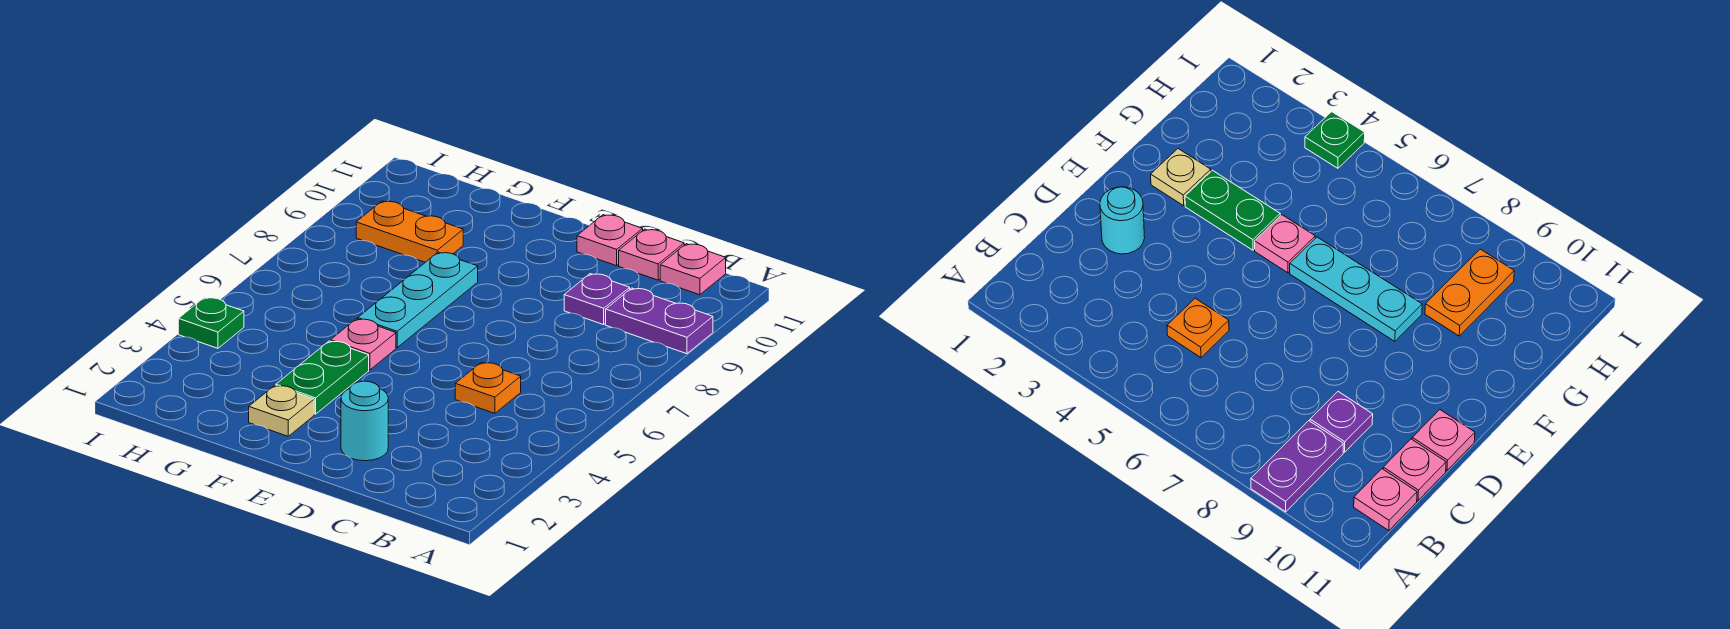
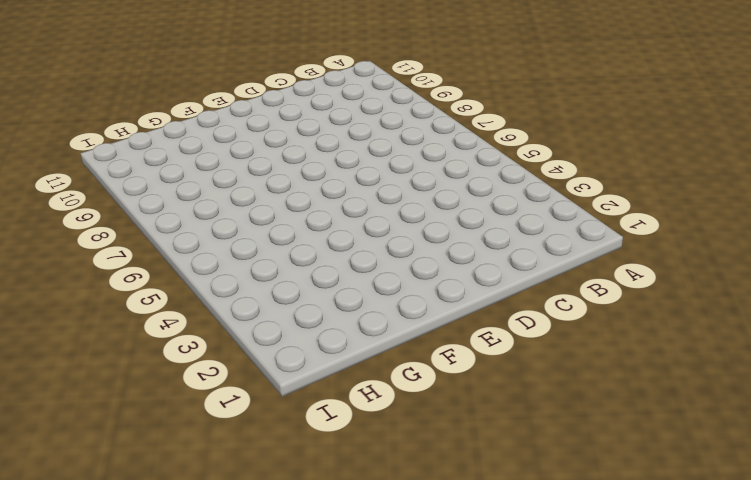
none -> purple plate A9:B9 level 1
none -> pink plate B11 level 1
none -> orange plate C5 level 1

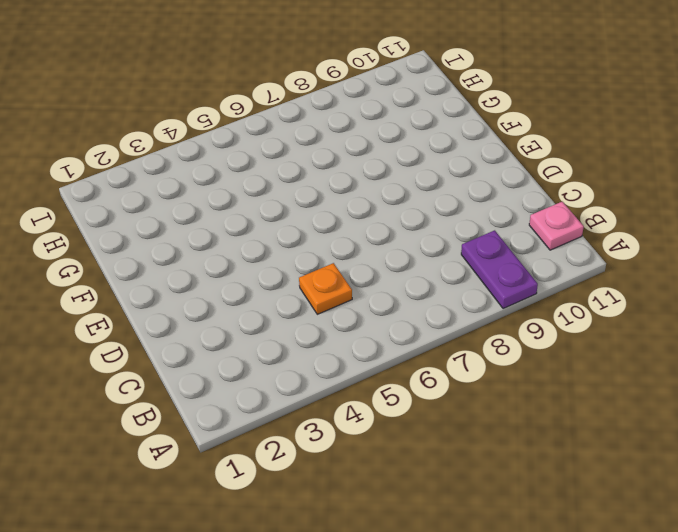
none -> purple plate C9 level 1
none -> pink plate C11 level 1
none -> cyan round brick D2 level 1

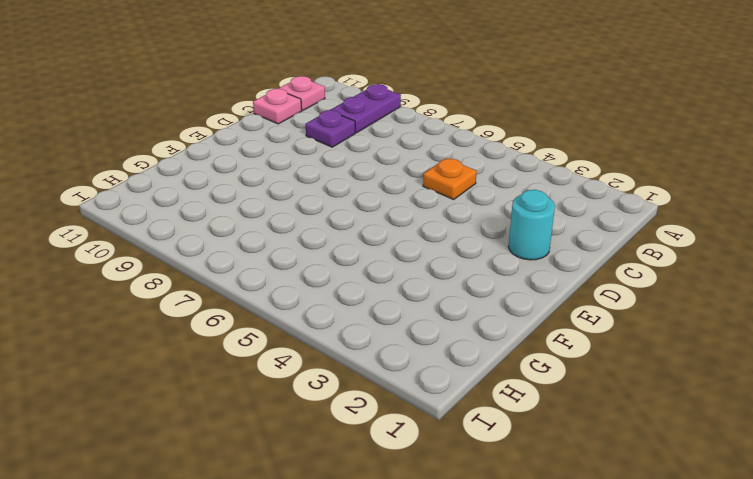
none -> pink plate D11 level 1
none -> tan plate F2 level 1
none -> green plate F3:F4 level 1

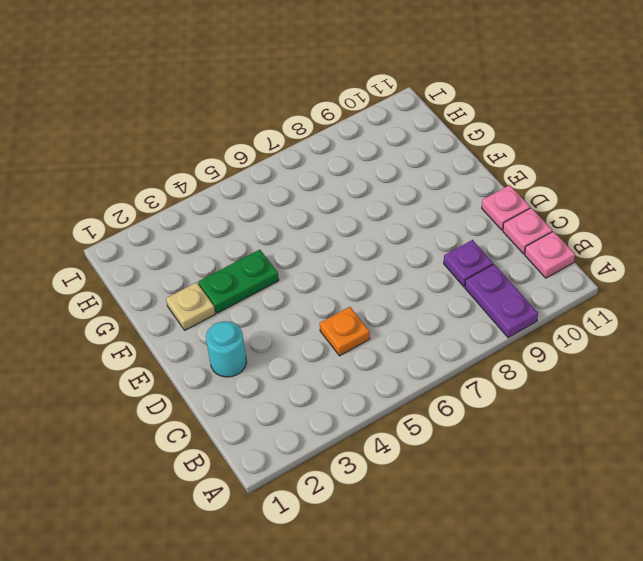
none -> pink plate F5 level 1
none -> cyan plate F6:F8 level 1
none -> orange plate G9:H9 level 1

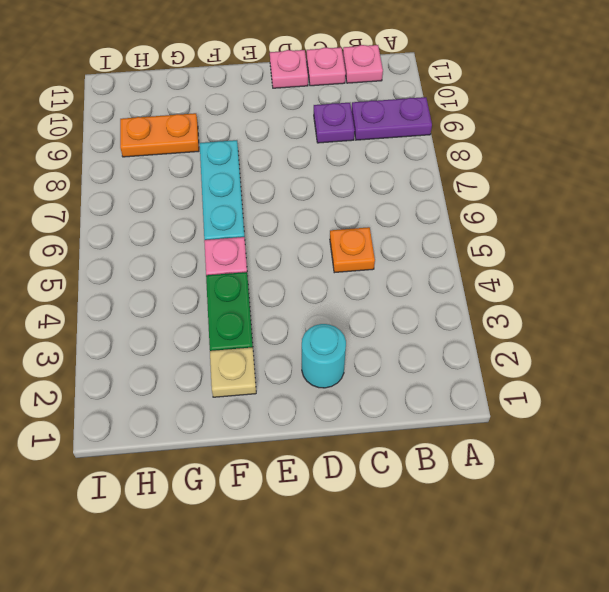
none -> green plate I4 level 1

